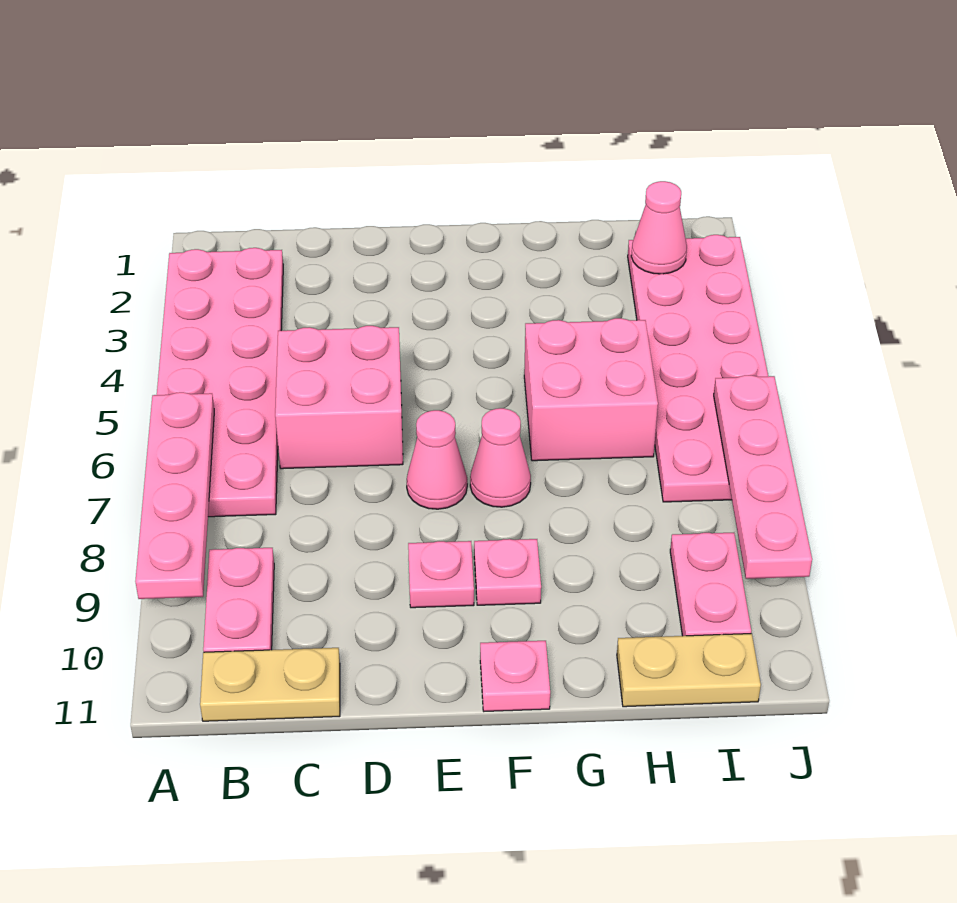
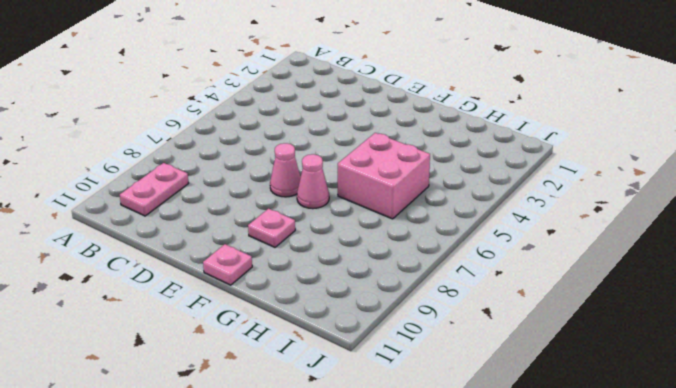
none -> pink plate A2:B7 level 1
none -> tan plate B11:C11 level 1
none -> pink brick C5:D6 level 1

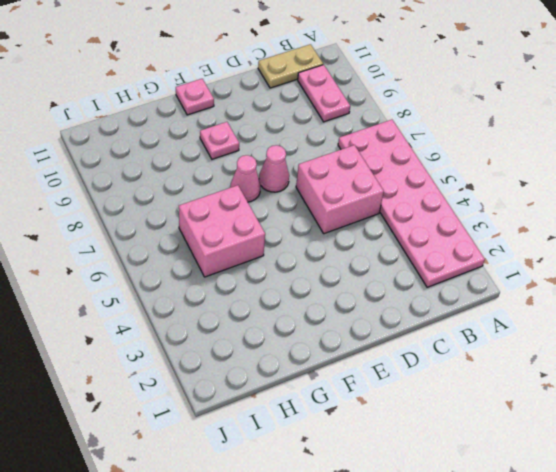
none -> pink plate E9 level 1
none -> tan plate H11:I11 level 1
none -> pink plate I2:J7 level 1

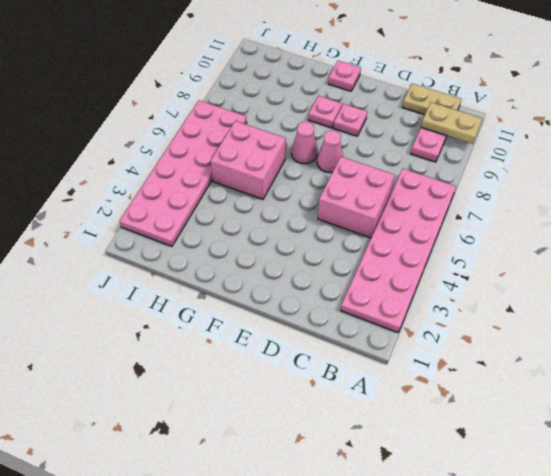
tan plate A10:B10 level 2 -> tan plate H11:I11 level 1
none -> pink plate I9:I10 level 1
none -> pink plate A6:A9 level 2
none -> pink cone I2 level 2

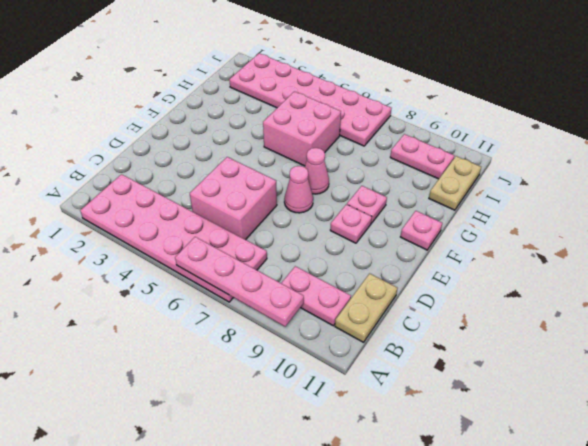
none -> pink cone I2 level 2
none -> pink plate J6:J9 level 2

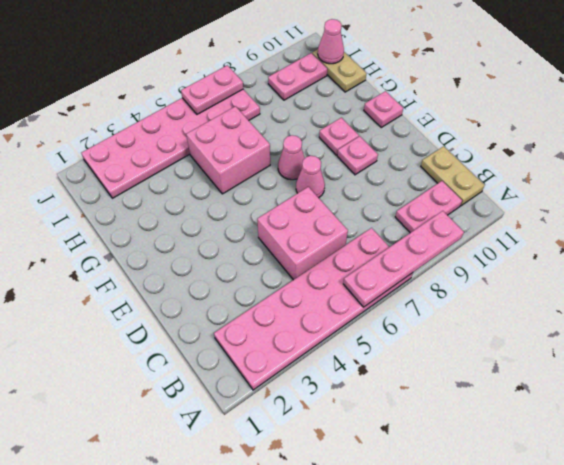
pink cone I11 level 2 -> pink cone I2 level 2
pink plate J6:J7 level 2 -> pink plate J6:J9 level 2

